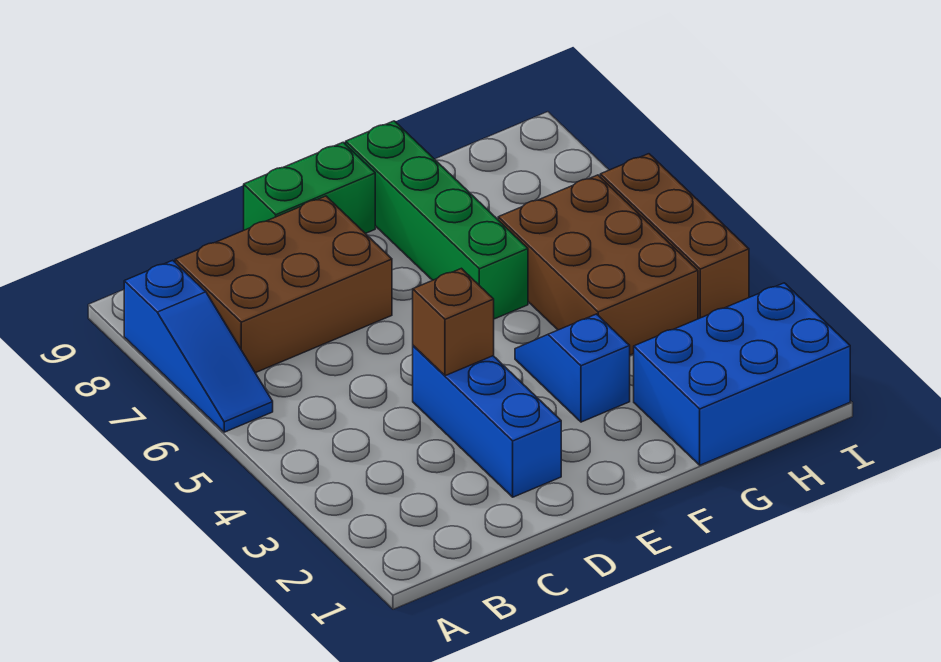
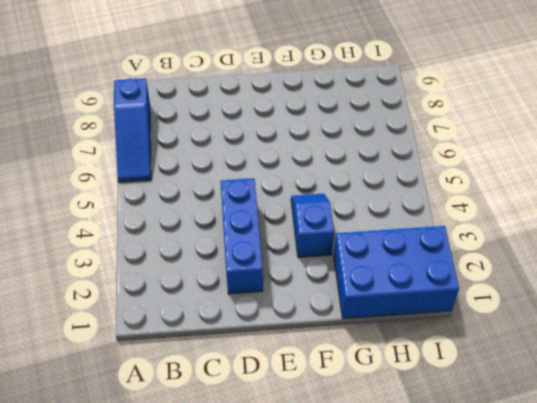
none -> brown brick B7:D8 level 1
none -> green brick D9:E9 level 1

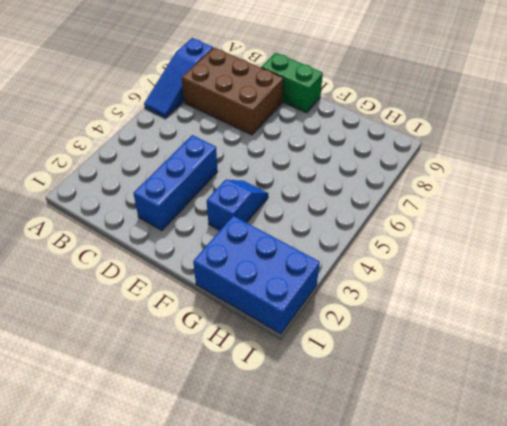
none -> green brick F6:F9 level 1
none -> brown brick G4:H6 level 1

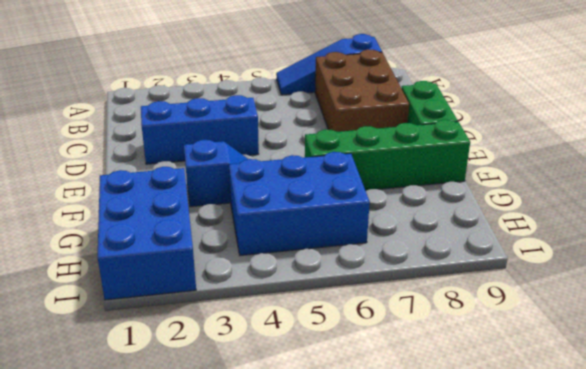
blue brick G4:H6 level 1 -> brown brick G4:H6 level 1
none -> brown brick I4:I6 level 1
none -> brown brick D4 level 2

